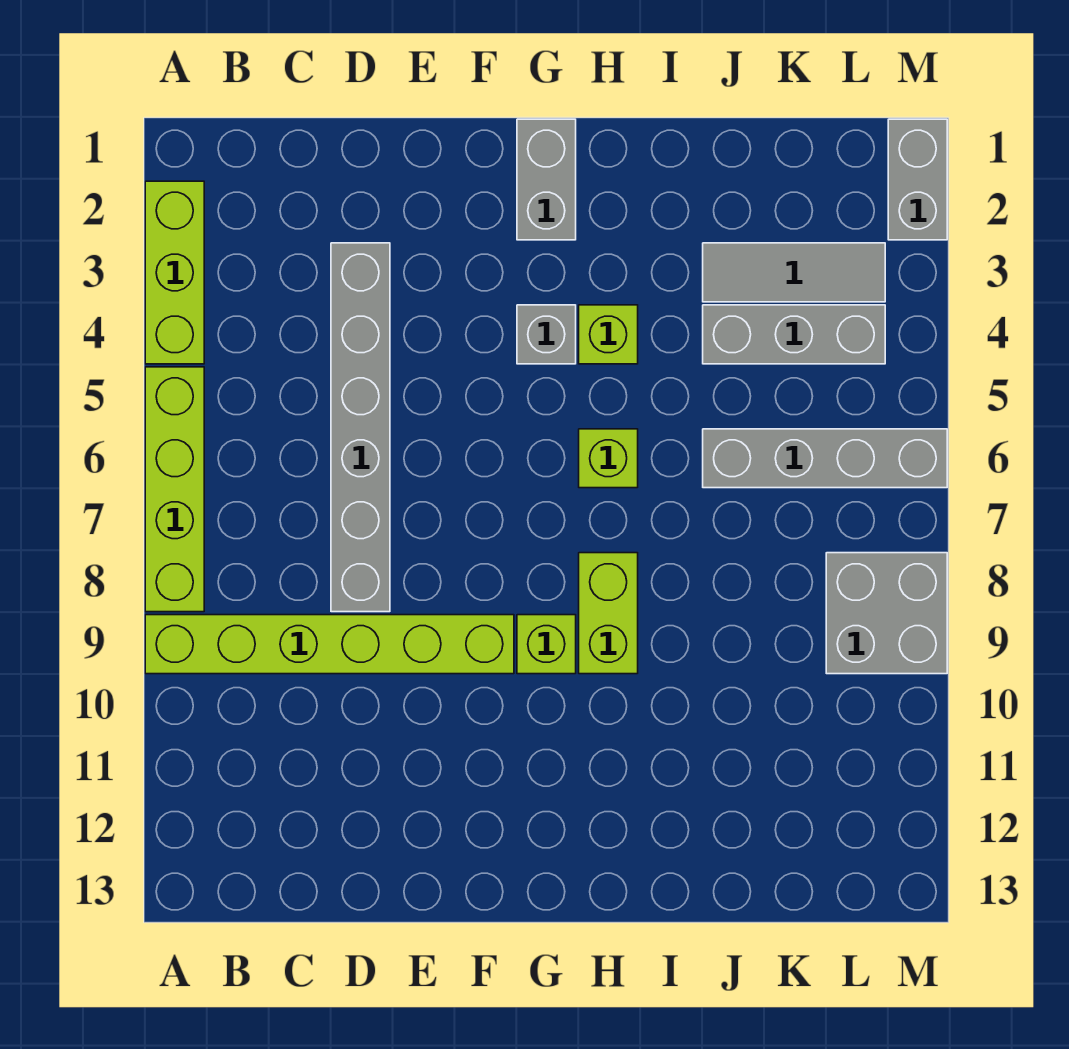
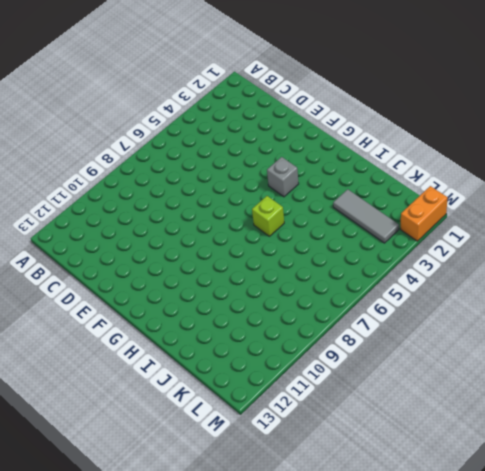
orange brick M1:M2 level 1 -> grey brick M1:M2 level 1
none -> lime brick A2:A4 level 1
none -> lime brick A5:A8 level 1
none -> lime brick A9:F9 level 1

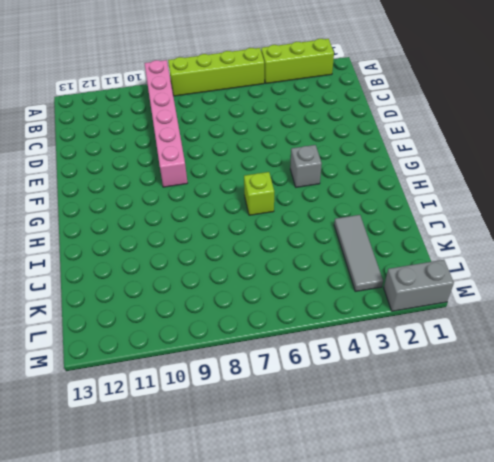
pink brick A9:F9 level 1 -> lime brick A9:F9 level 1
none -> grey brick D3:D8 level 1
none -> grey brick G1:G2 level 1
none -> lime brick G9 level 1

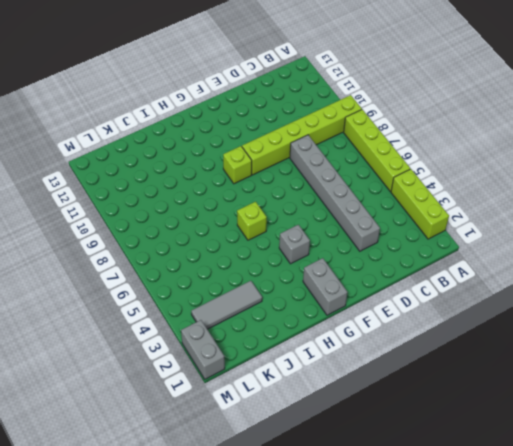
none -> lime brick H4 level 1
none -> lime brick H8:H9 level 1
none -> grey brick J4:L4 level 1

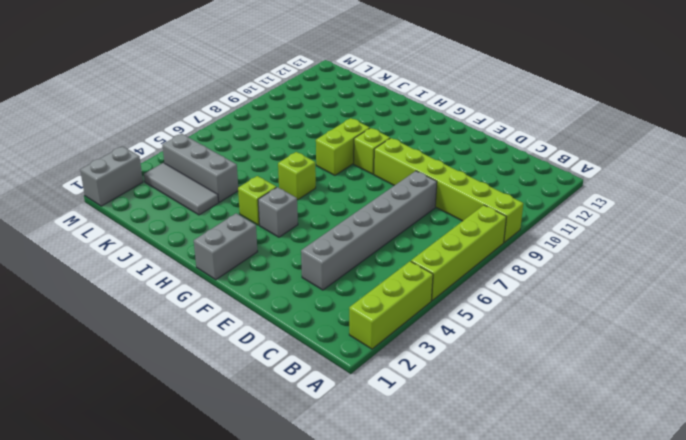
none -> grey brick J6:M6 level 1
none -> grey brick L8:M9 level 1

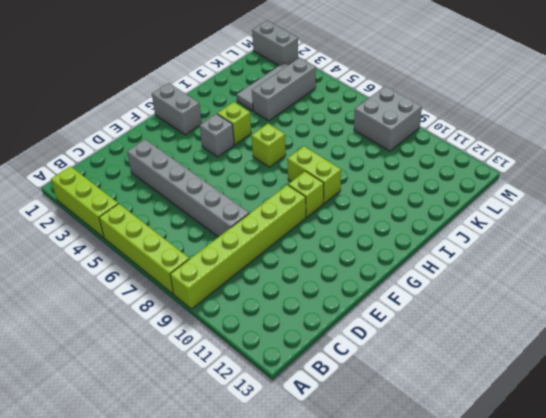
none -> grey brick J6:M6 level 1

